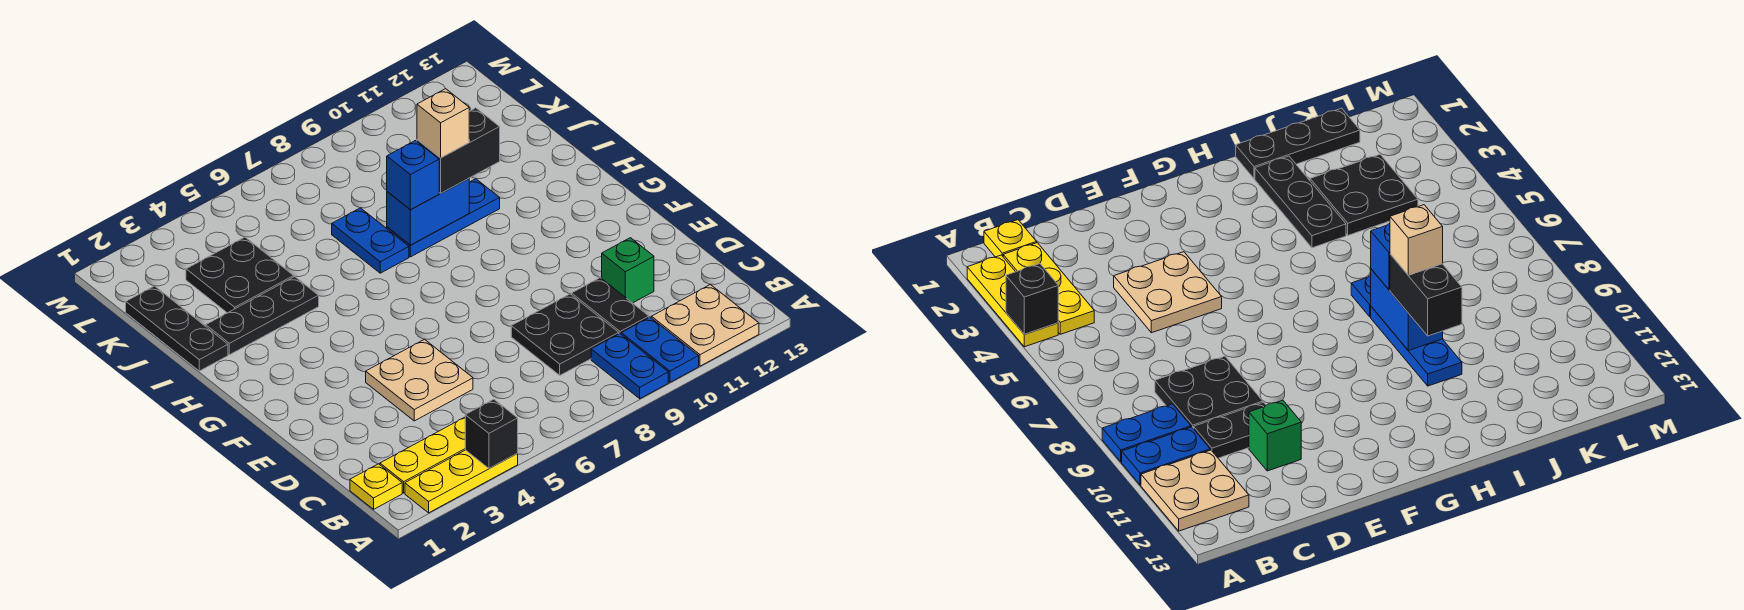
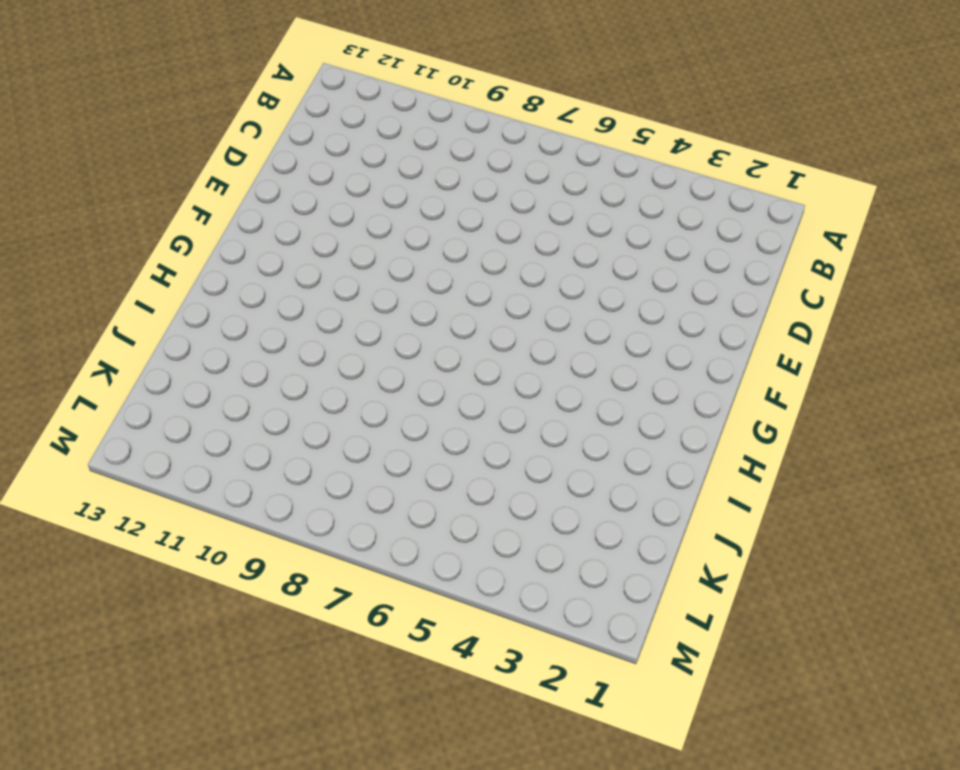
none -> yellow plate A2:A4 level 1
none -> blue plate A9:B9 level 1
none -> blue plate A10:B10 level 1

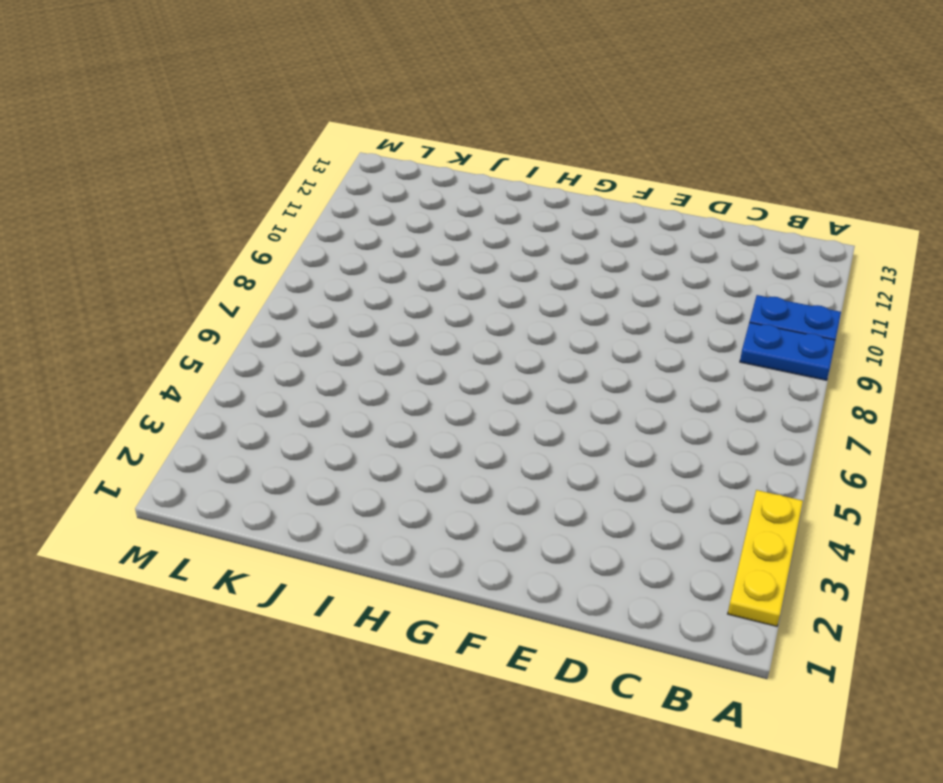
none -> tan plate A11:B12 level 1
none -> yellow plate B1 level 1
none -> yellow plate B2:B4 level 1

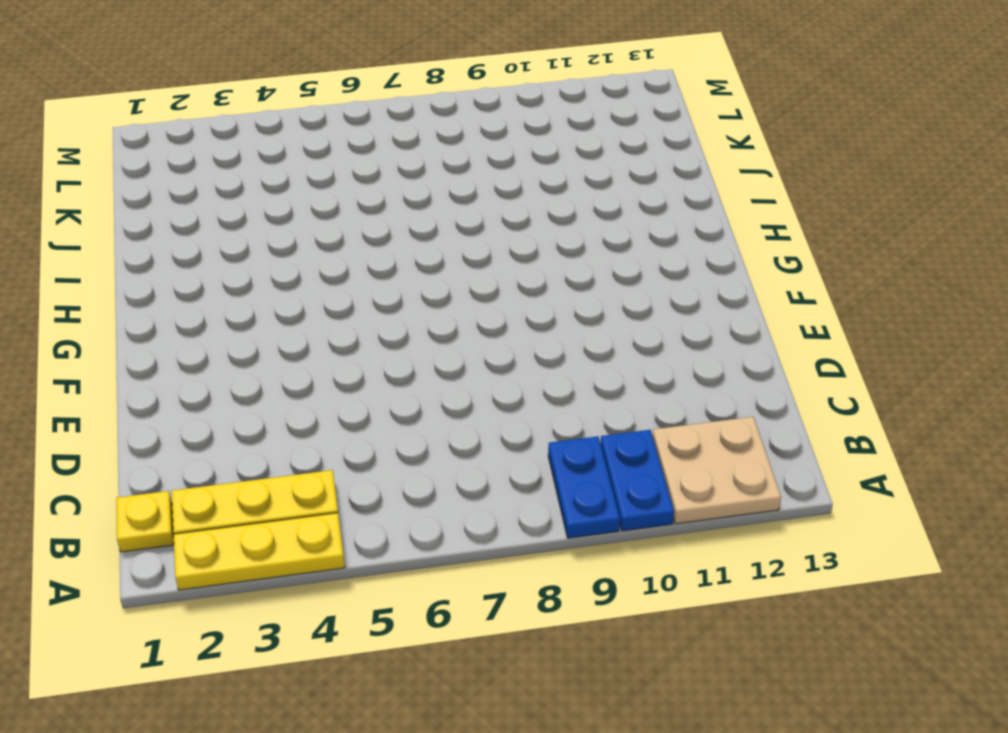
none -> black plate C8:D9 level 1
none -> black plate C10:D10 level 1
none -> tan plate D4:E5 level 1

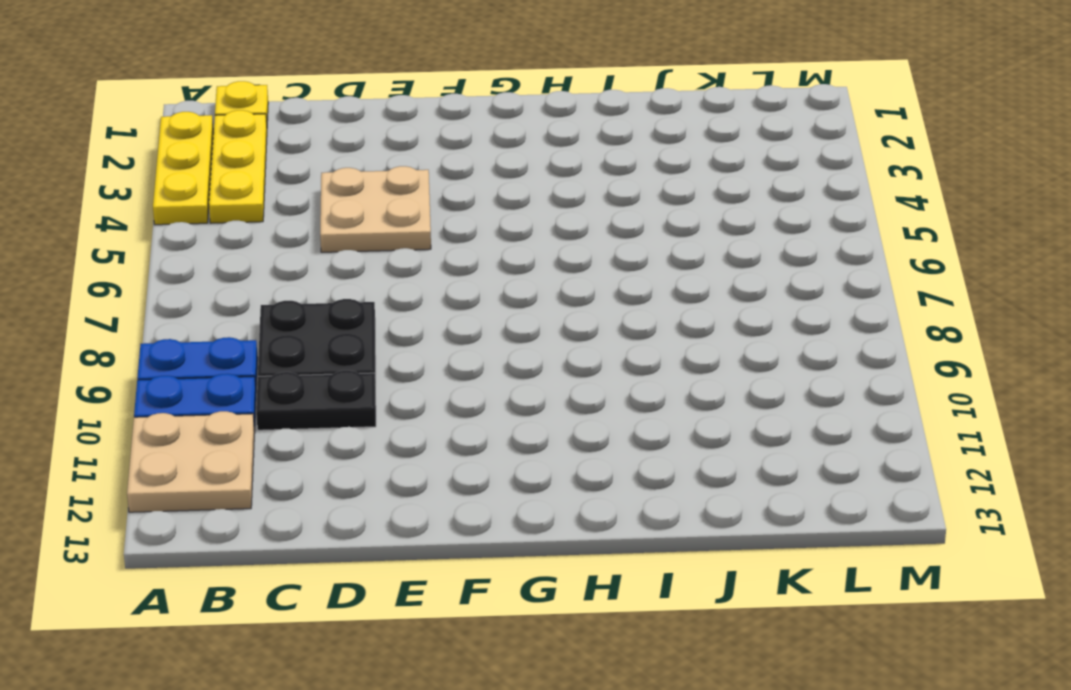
none -> green brick D11 level 1
none -> black plate I1:K1 level 1
none -> black plate I2:I4 level 1

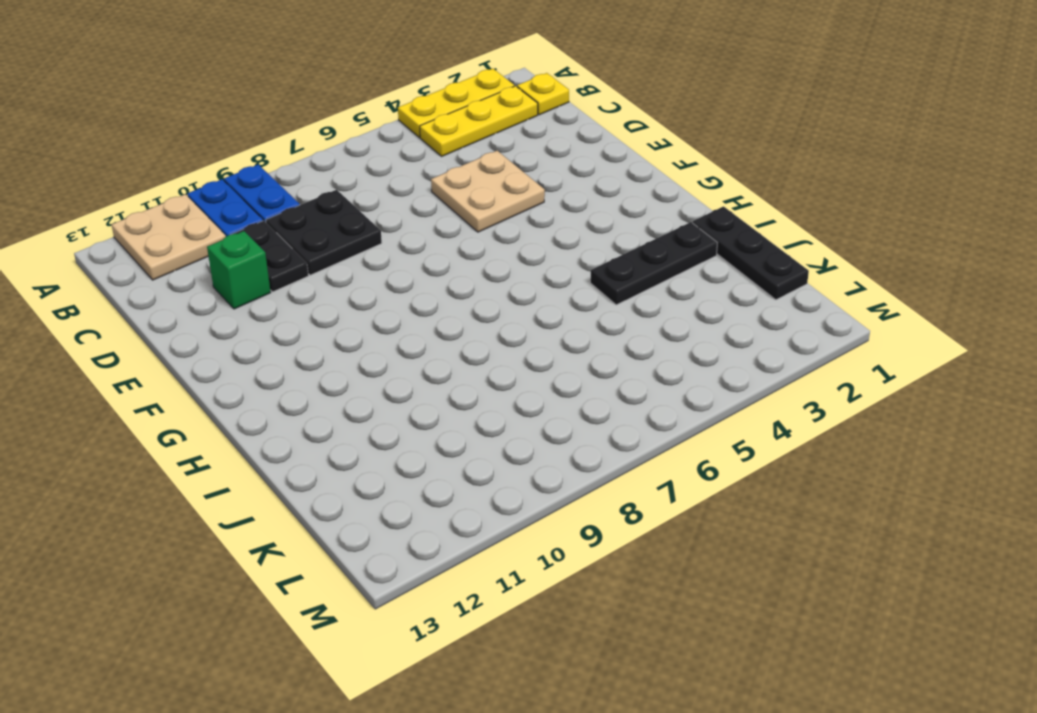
none -> blue plate I7:J7 level 1
none -> blue plate I8:I10 level 1
none -> black plate J3:K4 level 1

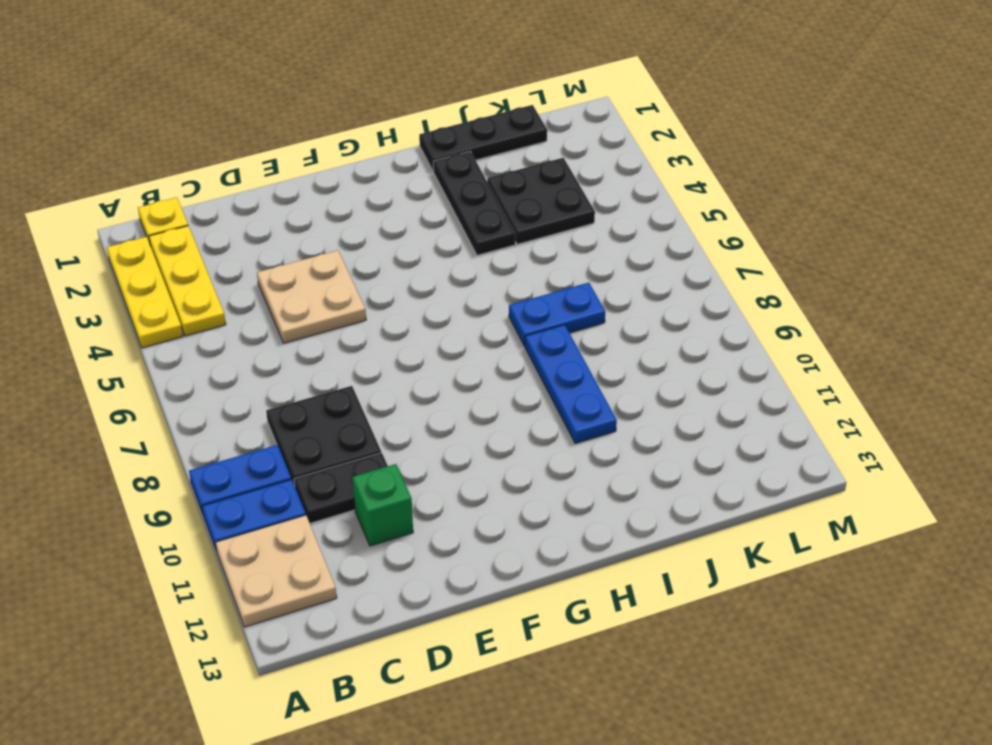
none -> black brick A4 level 2
none -> blue brick I8:I9 level 2
none -> blue brick I8 level 3

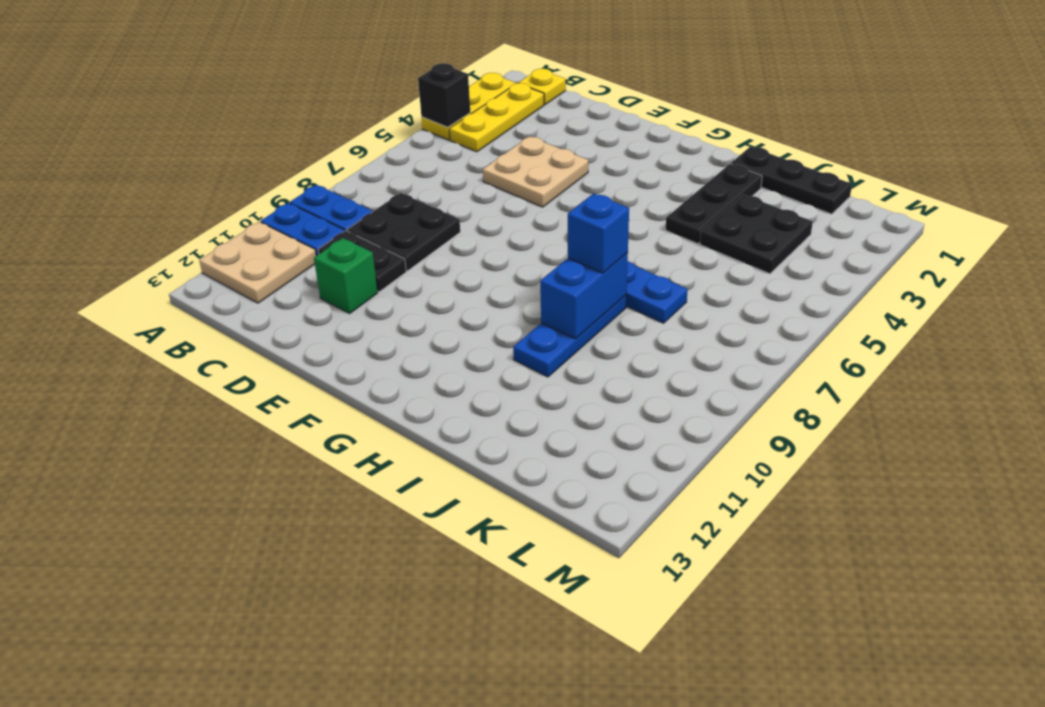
none -> black brick I9:I10 level 3
none -> tan brick I9 level 4

